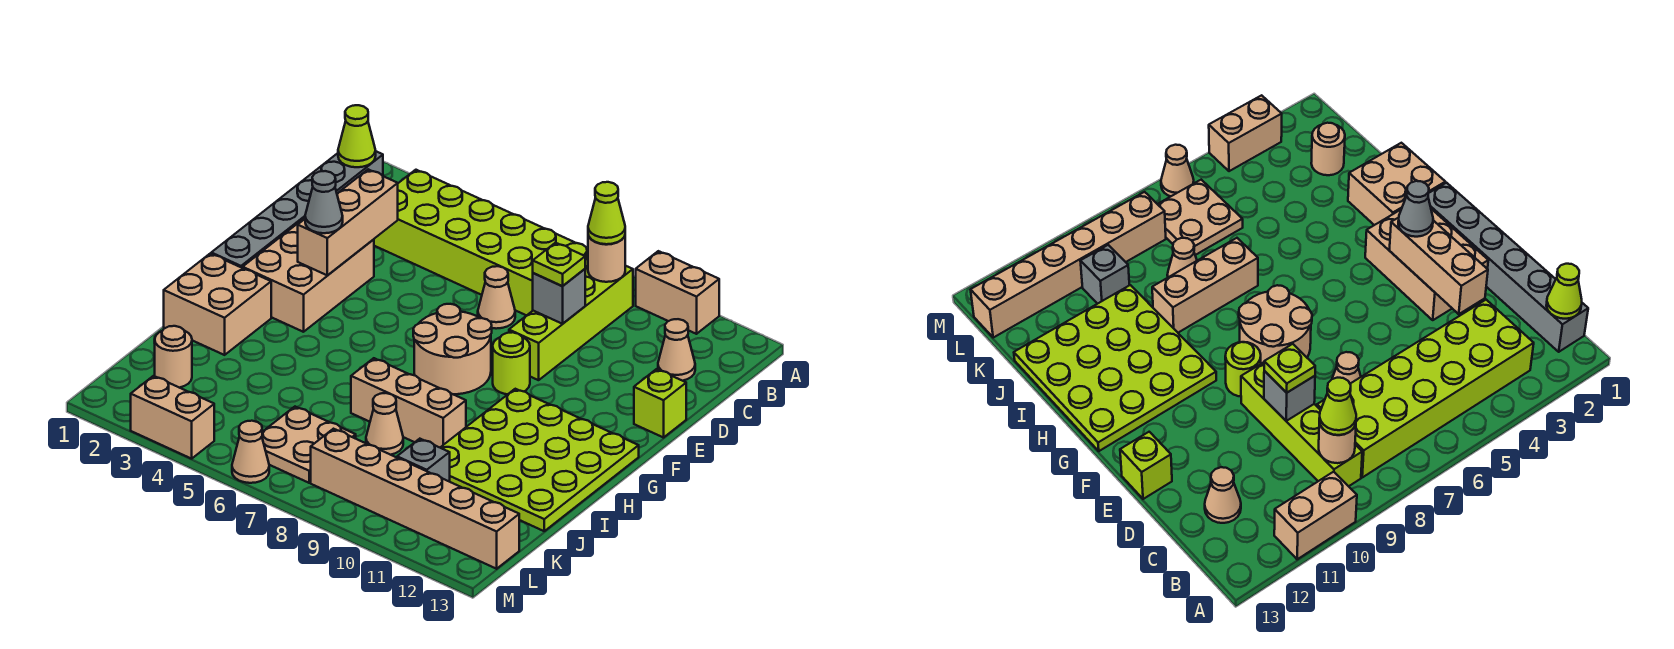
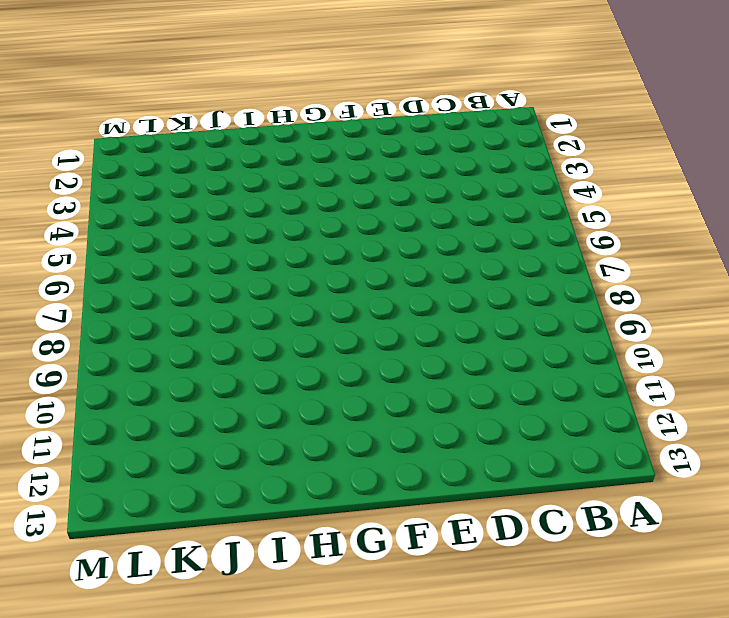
none -> tan brick A10:A11 level 1
none -> grey brick B1:G1 level 1
none -> lime brick B3:C8 level 1

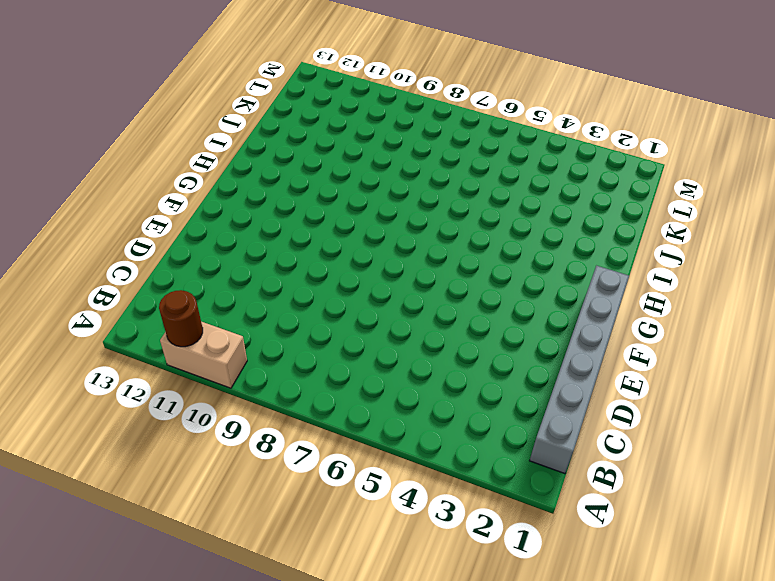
brown round brick A11 level 2 -> none
none -> lime brick B3:C8 level 1
none -> lime brick B9:E9 level 1
none -> tan cone C12 level 1

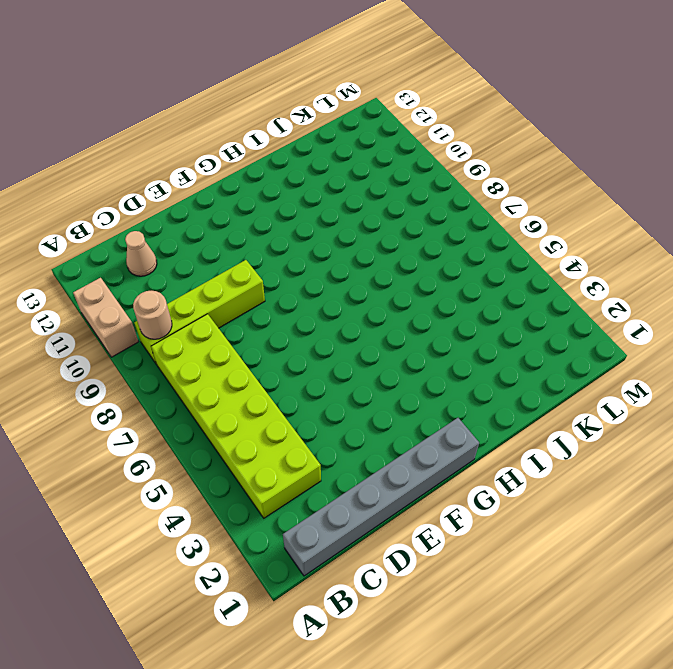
none -> tan cone D7 level 1
none -> tan brick E2:G3 level 1
none -> lime brick E13 level 1

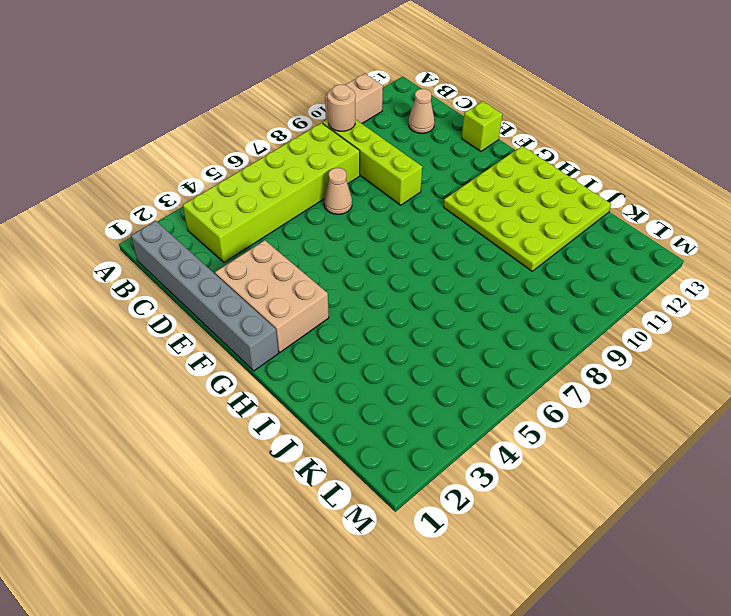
none -> tan round brick F7:G8 level 1
none -> lime round brick F9 level 1
none -> tan brick H1:I2 level 1

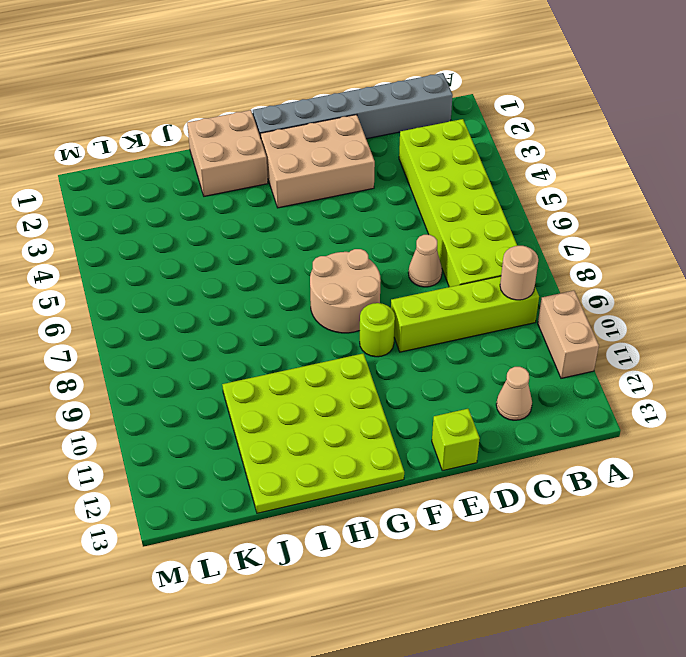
none -> tan brick I7:I9 level 1
none -> tan cone J8 level 1
none -> tan round brick K2 level 1

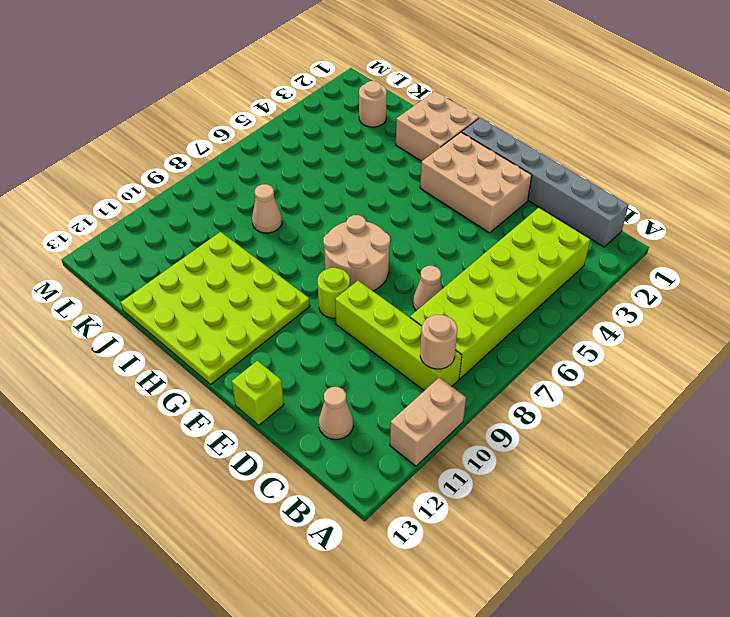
none -> tan brick I7:I9 level 1
none -> tan plate K6:L7 level 1
none -> grey brick K10 level 1

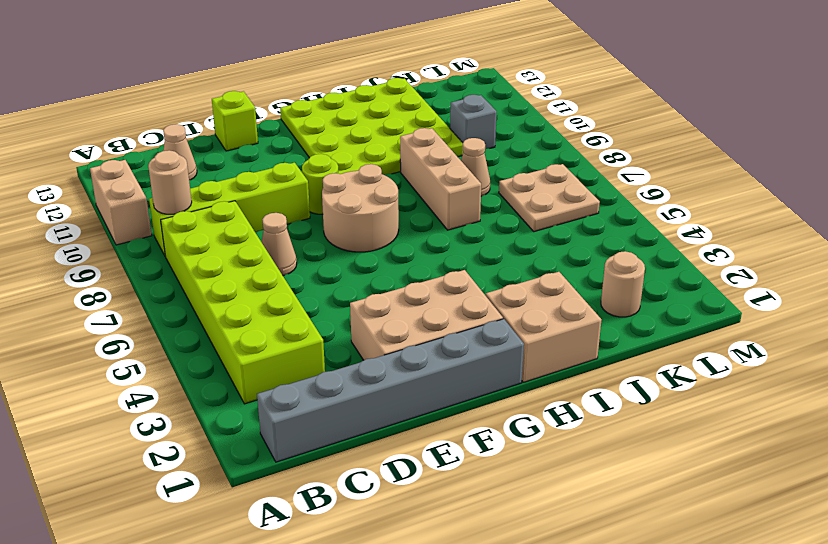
none -> tan brick L8:L13 level 1
none -> tan brick M3:M4 level 1
none -> tan cone M6 level 1

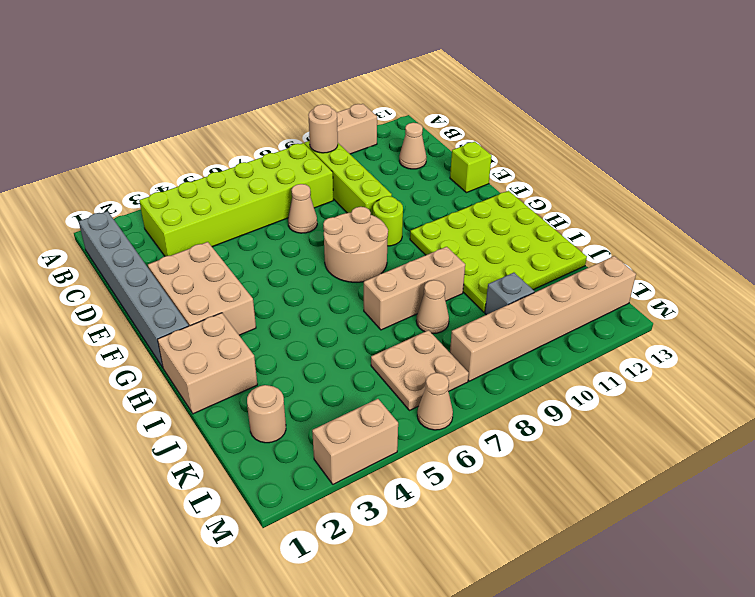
none -> lime cone B1 level 2
none -> tan brick D3:F3 level 2
none -> grey brick D9 level 2

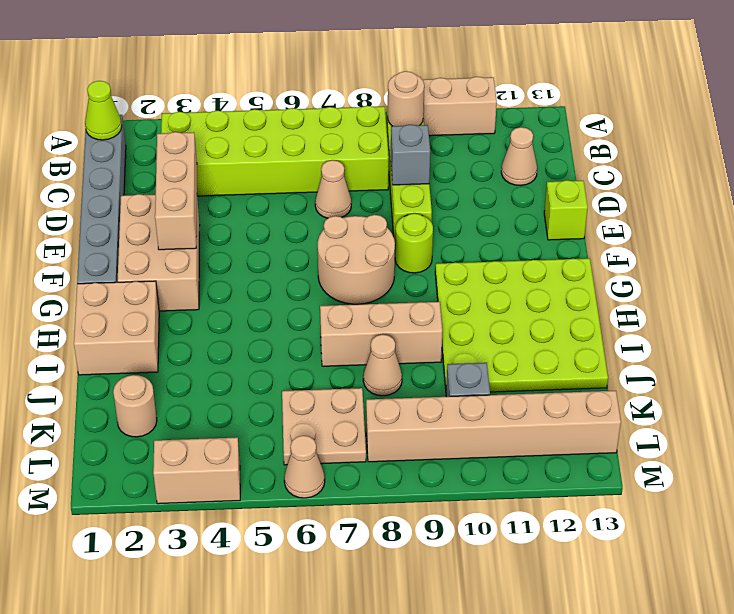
none -> lime cone B9 level 3
none -> lime plate D9 level 3
none -> grey cone F3 level 3

